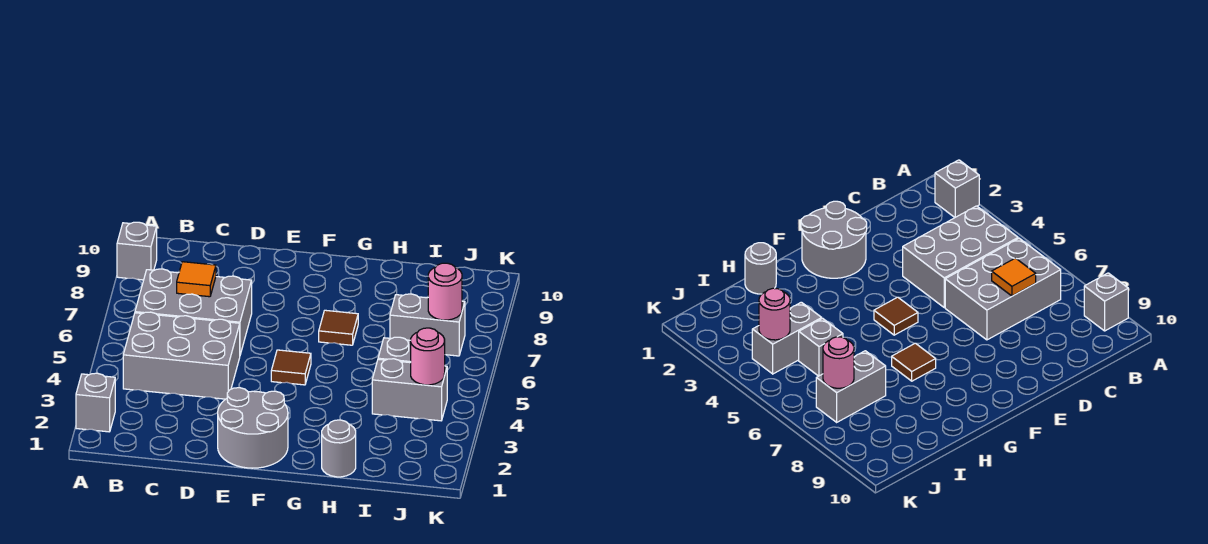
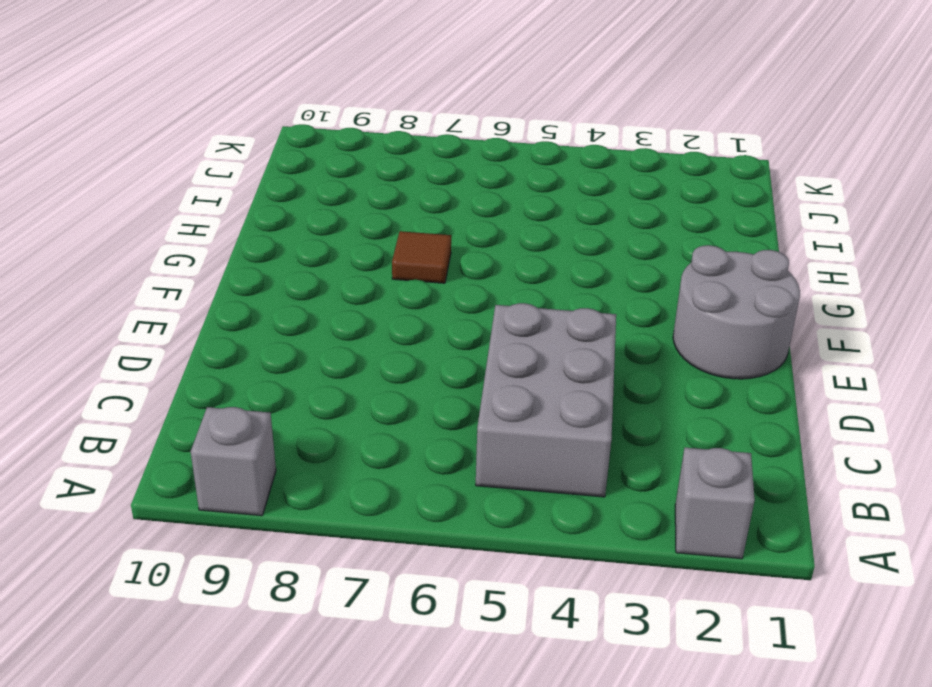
none -> grey brick B6:D7 level 1
none -> brown tile F5 level 1
none -> grey round brick H1 level 1

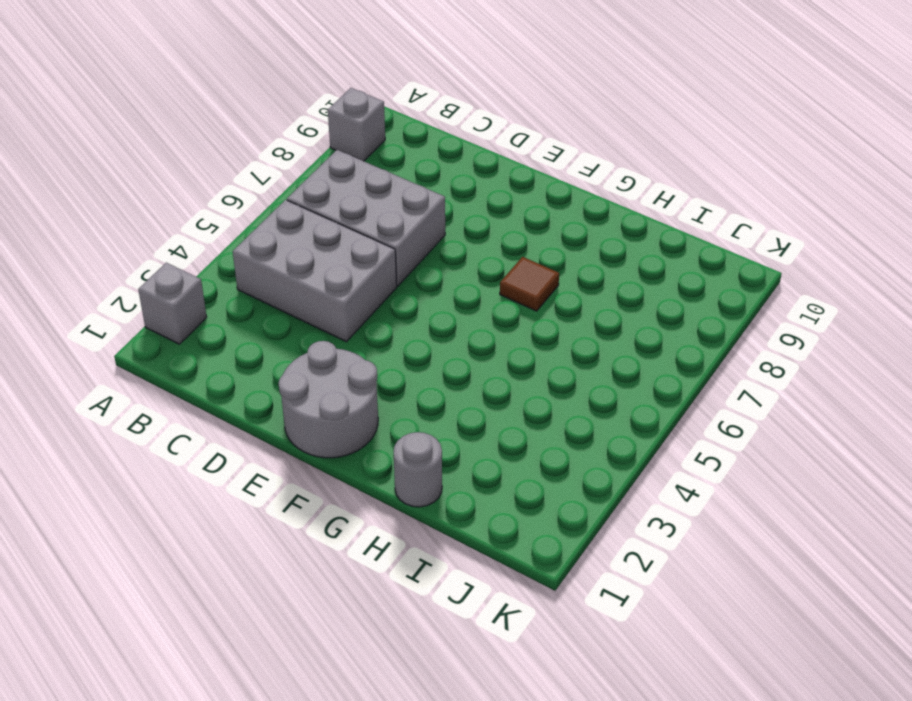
none -> brown tile F5 level 1
none -> grey brick I4:J4 level 1
none -> grey brick I5 level 1

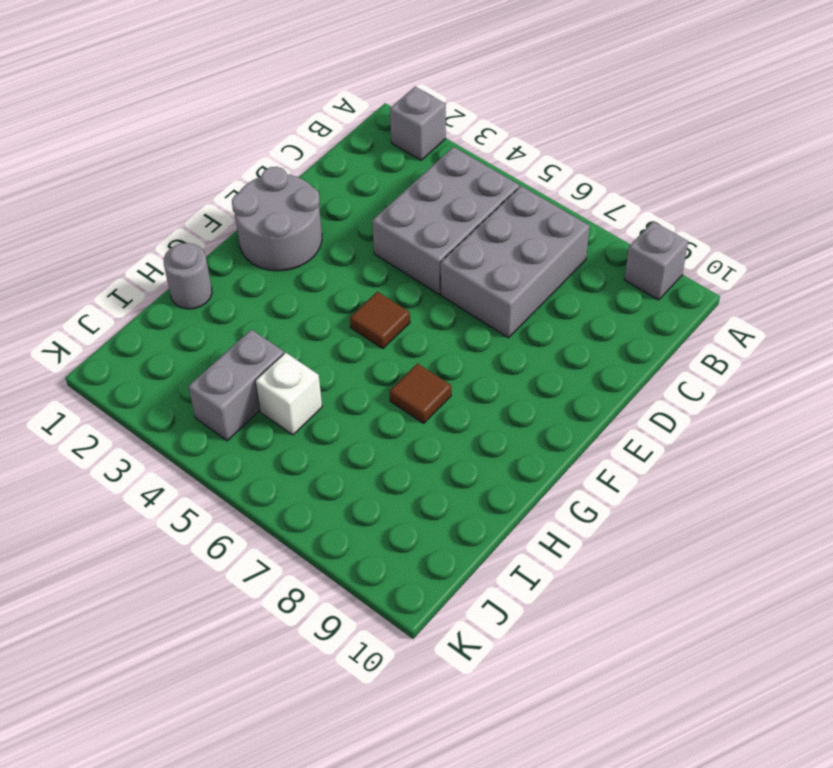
white brick I5 level 1 -> grey brick I5 level 1
none -> grey brick I7:J7 level 1
none -> orange tile C7 level 2
none -> pink round brick J4 level 2

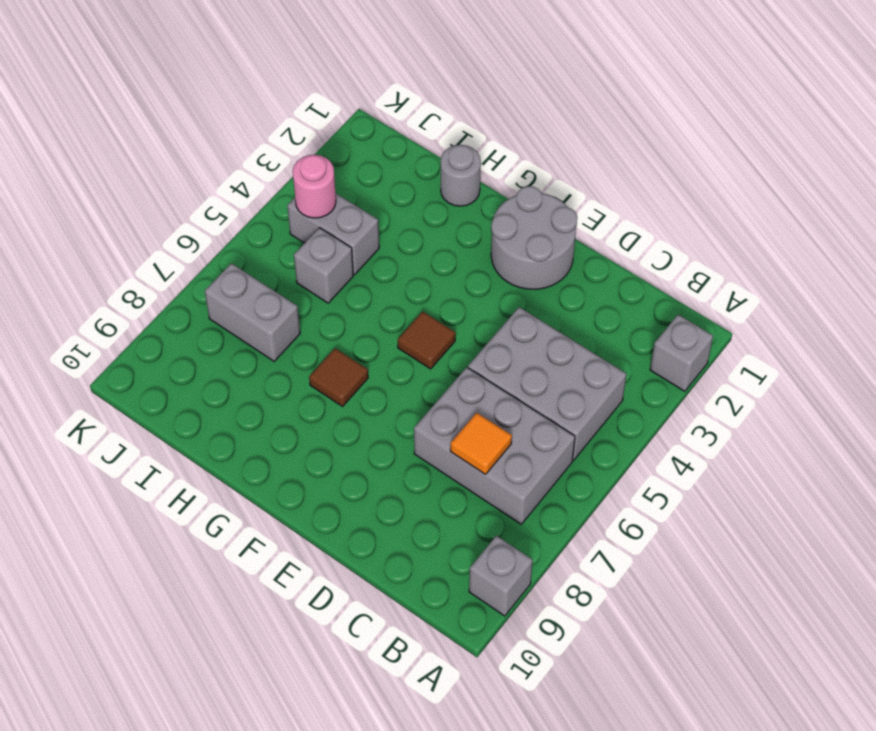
none -> pink round brick J7 level 2

